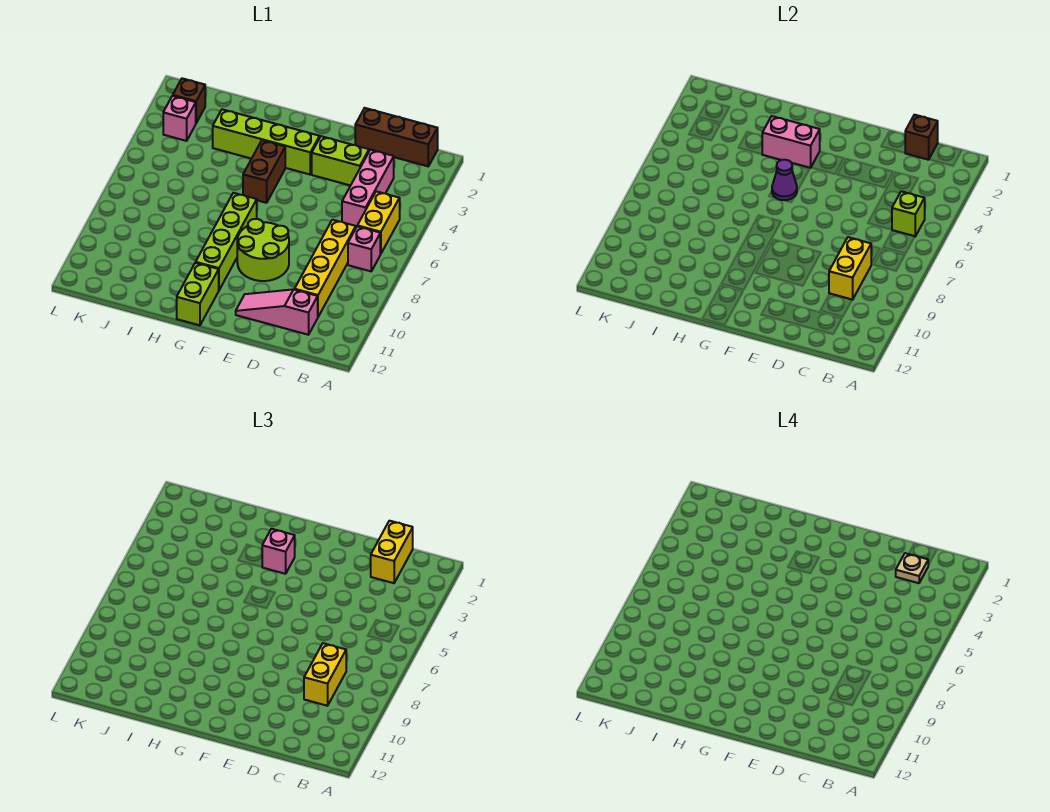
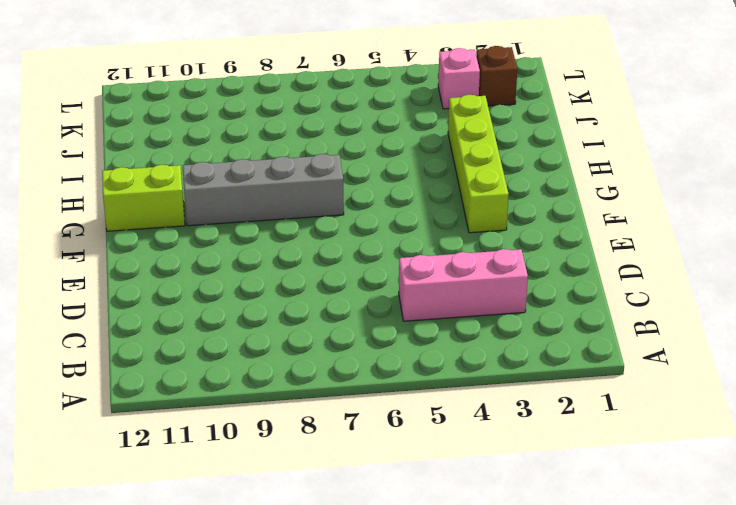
grey brick G7:G10 level 1 -> lime brick G7:G10 level 1
none -> brown brick B1:D1 level 1
none -> yellow brick B5:B6 level 1
none -> pink brick B7 level 1

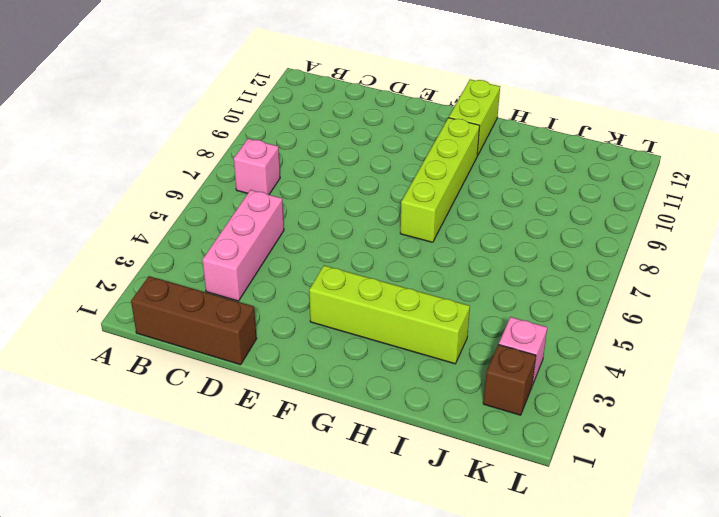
none -> yellow brick B5:B6 level 1
none -> yellow brick C7:C10 level 1
none -> pink slope C11:E11 level 1 top C

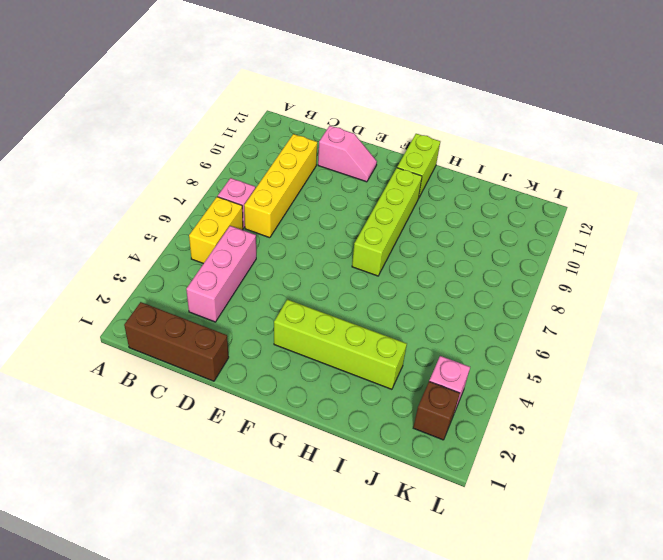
pink slope D11:E11 level 1 top D -> pink slope C11:E11 level 1 top C
none -> lime brick D3:E3 level 1
none -> lime round brick E8:F9 level 1
none -> brown brick G4:G5 level 1

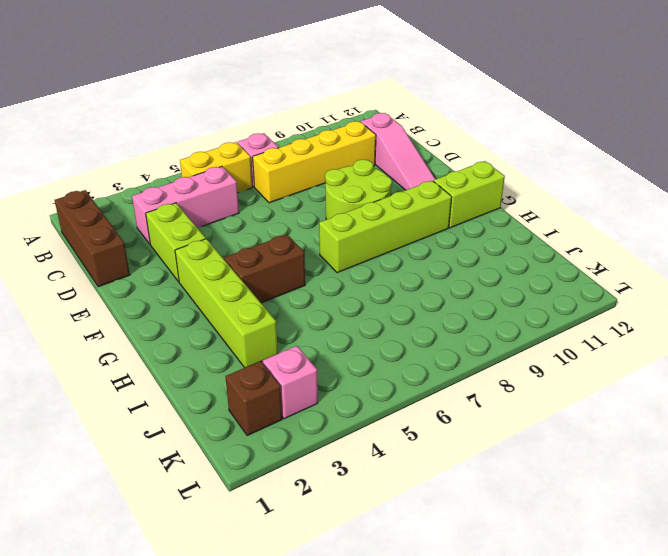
none -> lime brick B5 level 2
none -> brown brick C1 level 2
none -> yellow brick C8:C9 level 2

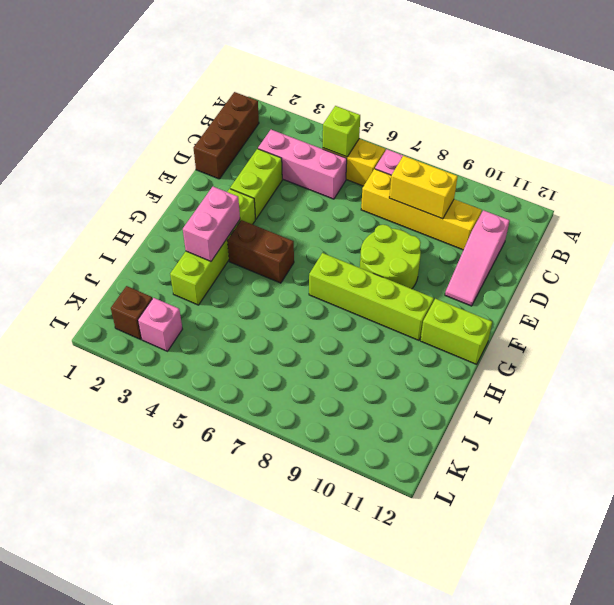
none -> brown brick C1 level 2
none -> purple cone G5 level 2
none -> yellow brick C1:C2 level 3

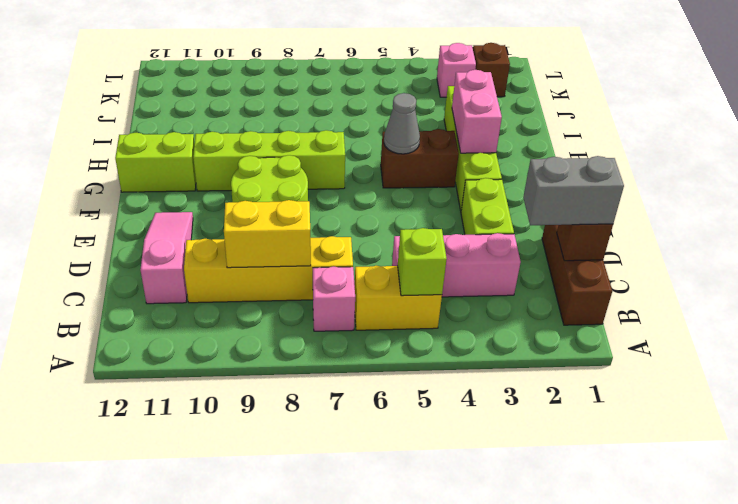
grey brick C1:C2 level 3 -> yellow brick C1:C2 level 3
grey cone G5 level 2 -> purple cone G5 level 2
none -> yellow brick C8:C9 level 3
none -> pink brick G3 level 3
none -> tan plate C2 level 4

